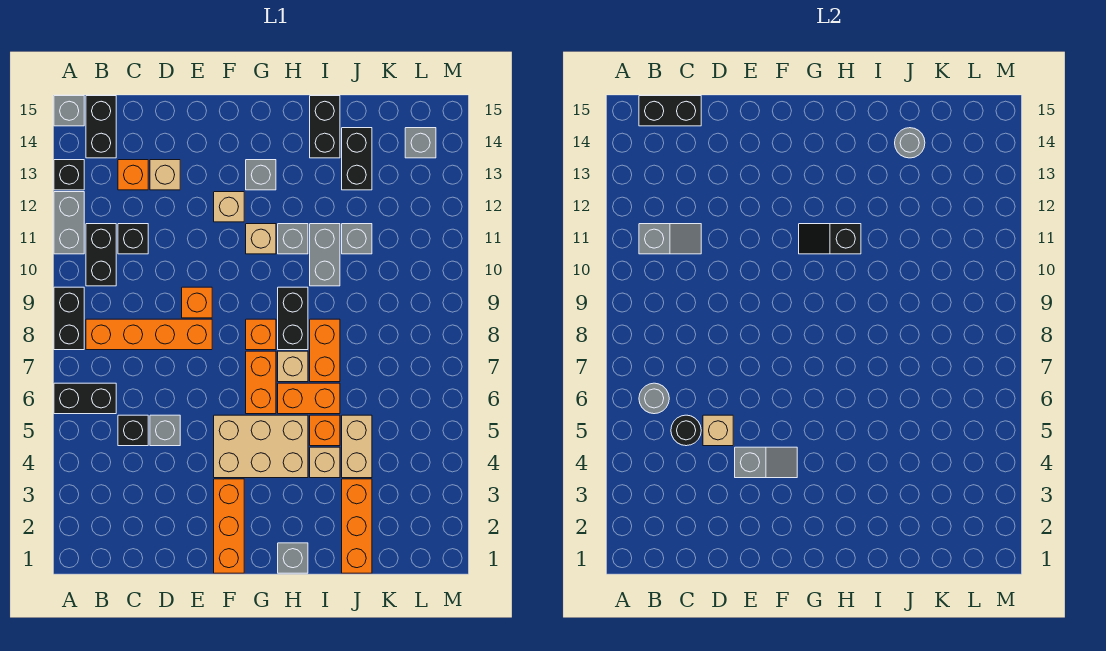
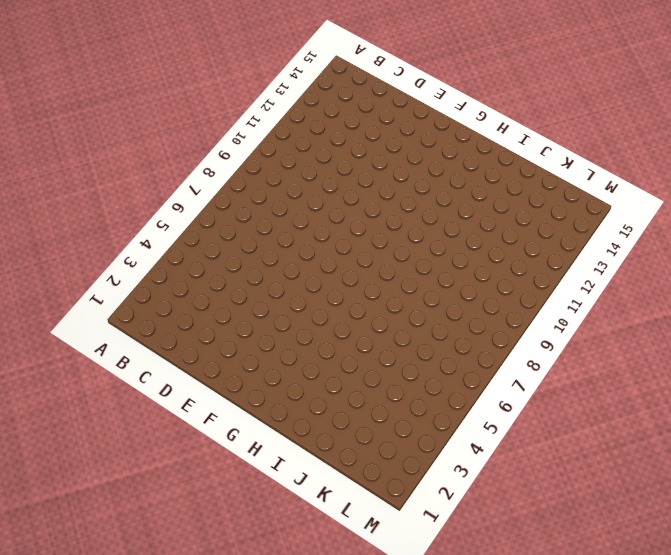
none -> black brick A6:B6 level 1
none -> black brick A8:A9 level 1
none -> grey brick A11:A12 level 1
none -> black brick A13 level 1

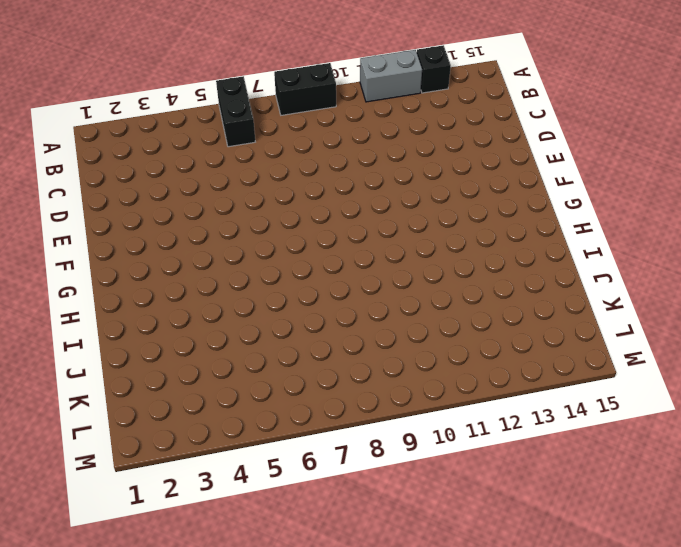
none -> grey brick A15 level 1
none -> orange brick B8:E8 level 1
none -> black brick B10:B11 level 1
none -> black brick B14:B15 level 1

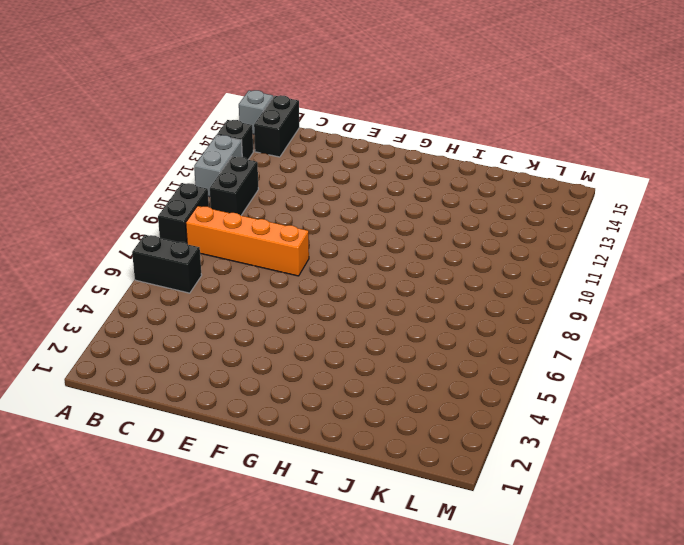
none -> black brick C5 level 1
none -> black brick C11 level 1
none -> orange brick C13 level 1
none -> grey brick D5 level 1

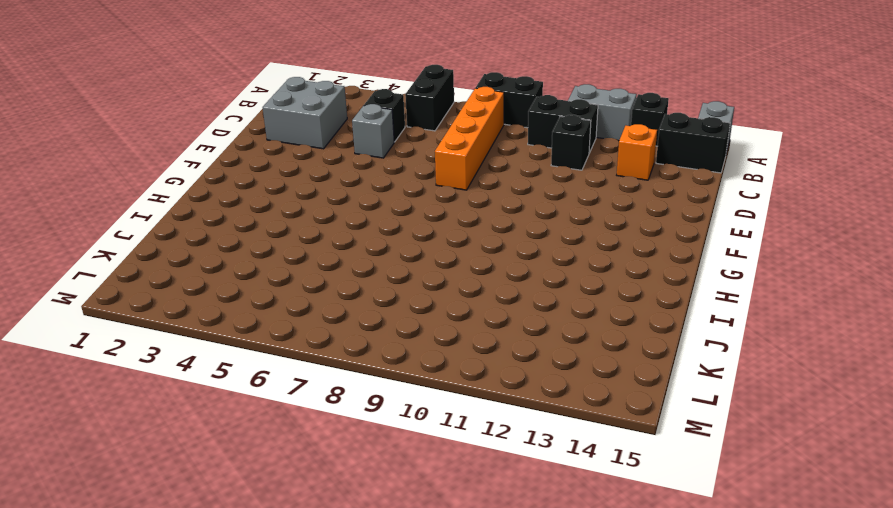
grey brick C2:D3 level 1 -> none
none -> tan brick D13 level 1
none -> orange brick E9 level 1
none -> orange brick F1:F3 level 1
none -> tan brick F4:H5 level 1

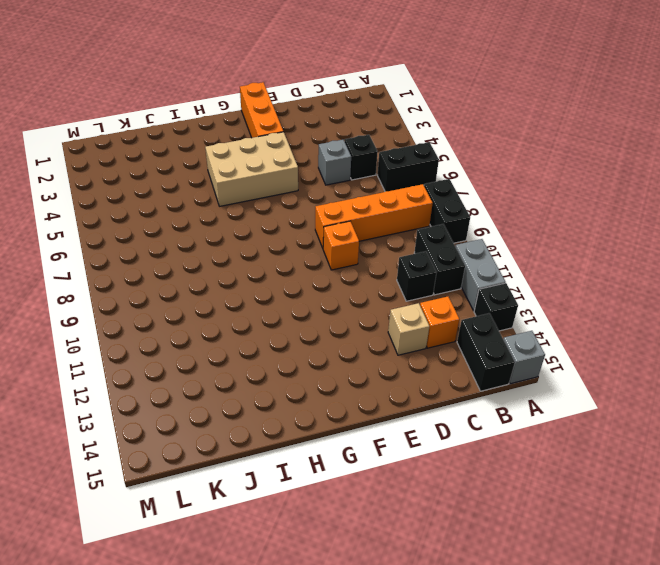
none -> tan brick F12 level 1
none -> orange brick G6:G7 level 1
none -> orange brick G8 level 1
none -> tan brick G11 level 1

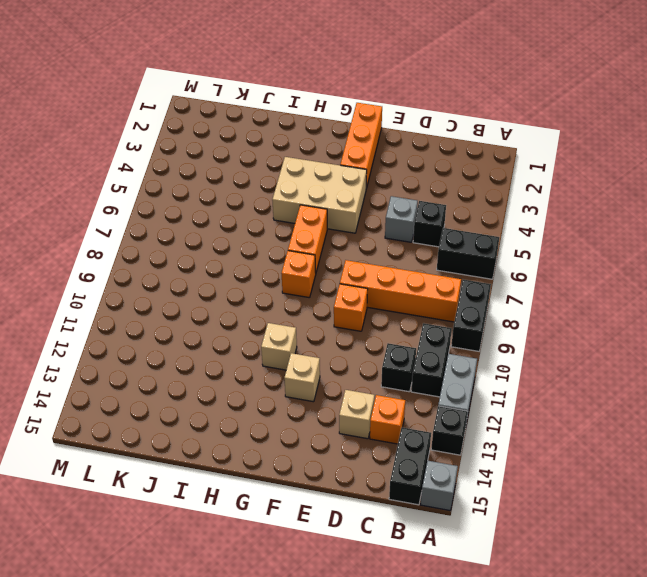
none -> grey brick G13 level 1
none -> grey brick H1 level 1
none -> orange brick H6:I6 level 1
none -> tan brick H7 level 1

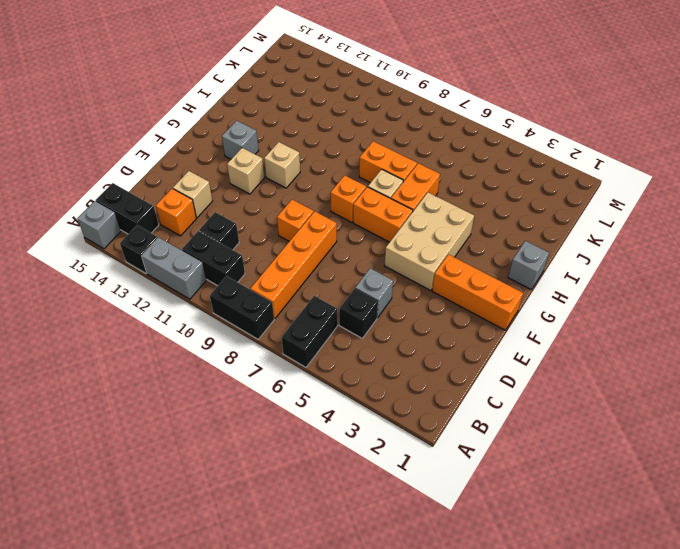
none -> black brick H8:H9 level 1
none -> grey brick H11 level 1
none -> tan brick I4 level 1
none -> orange brick I5 level 1

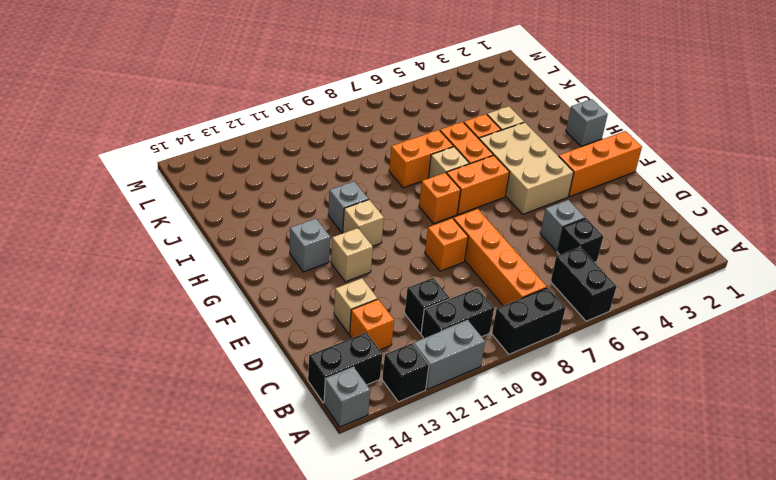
none -> black brick H8:H9 level 1
none -> grey brick I10:I11 level 1
none -> black brick I14:I15 level 1
none -> orange brick J1:J3 level 1

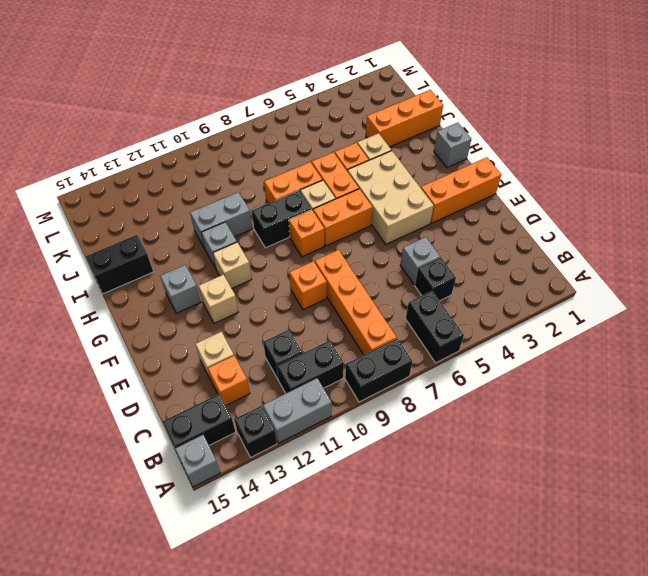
none -> tan brick J4:J5 level 1
none -> grey brick J11 level 1
none -> black brick J13:J14 level 1
none -> grey brick L14 level 1

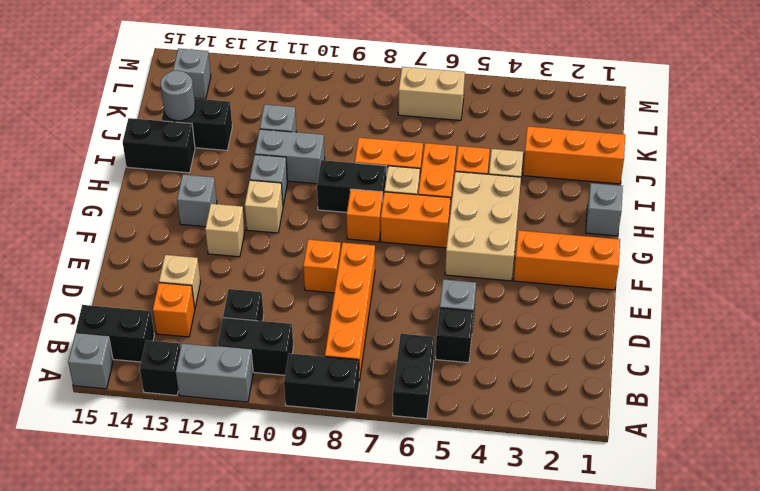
tan brick L6:L7 level 1 -> tan brick J4:J5 level 1
none -> grey round brick B6 level 2
none -> grey slope B11:C11 level 2 top B
none -> black brick B15:C15 level 2
none -> black round brick C5 level 2

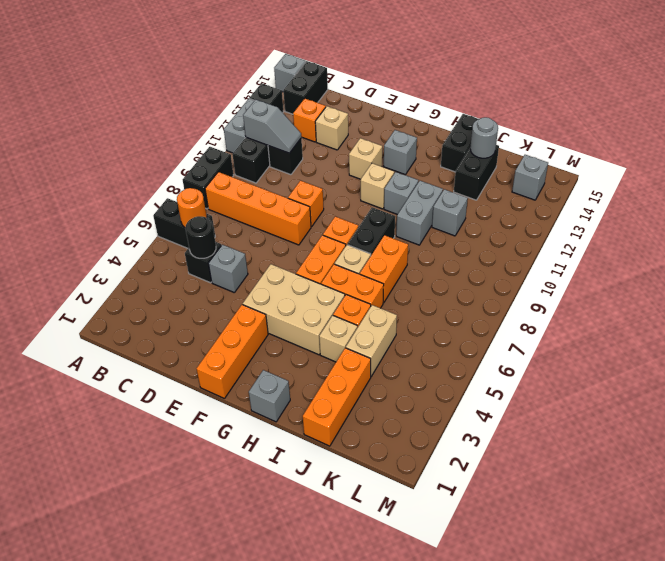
orange round brick B6 level 2 -> grey round brick B6 level 2
none -> black brick B15:C15 level 2
none -> tan brick D5 level 2
none -> grey slope E4:F4 level 2 top E
none -> black slope G11:H11 level 2 top H

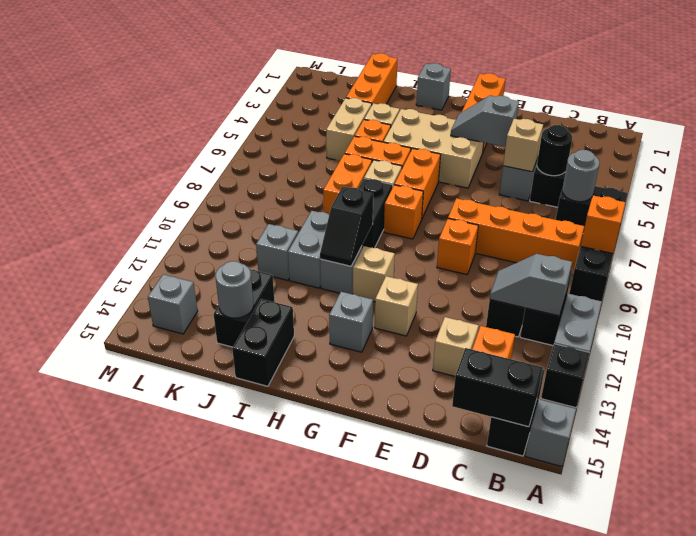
orange brick A8 level 2 -> none
black slope H10:H11 level 2 top 10 -> black slope G11:H11 level 2 top H

